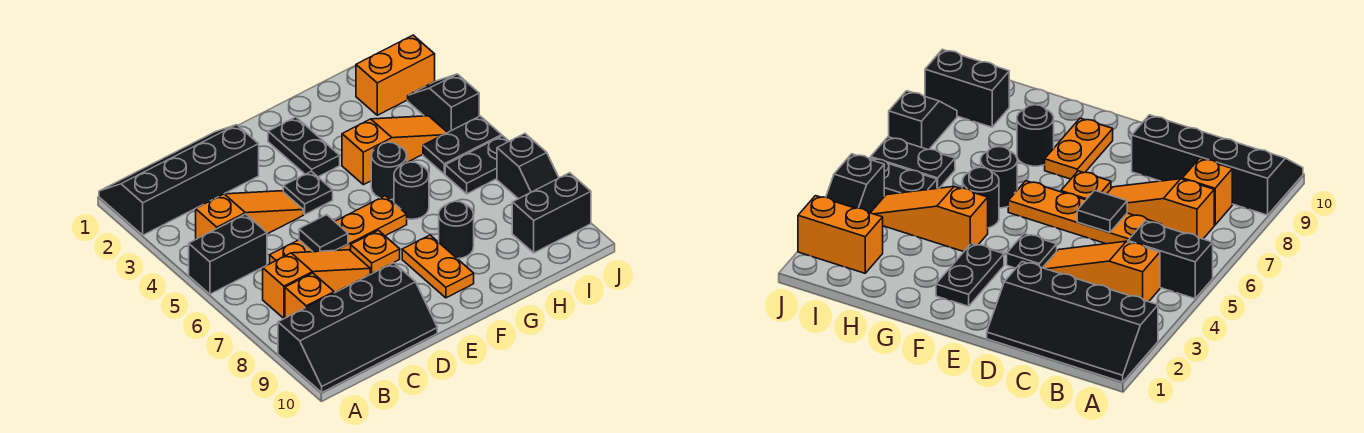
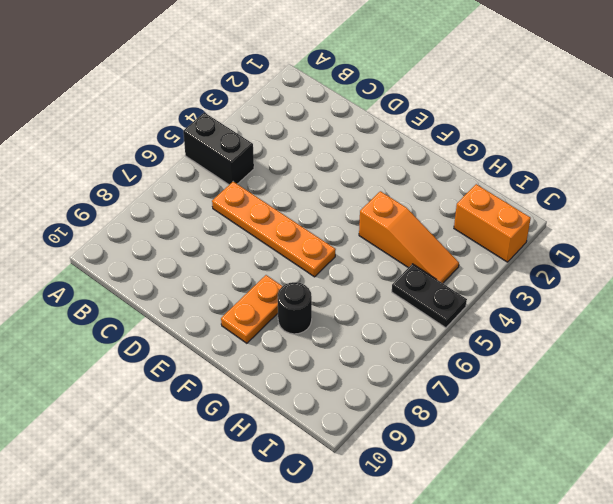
none -> black slope A1:D2 level 1 top 2
none -> black slope A9:D10 level 1 top 9
none -> orange slope B4:D4 level 1 top B

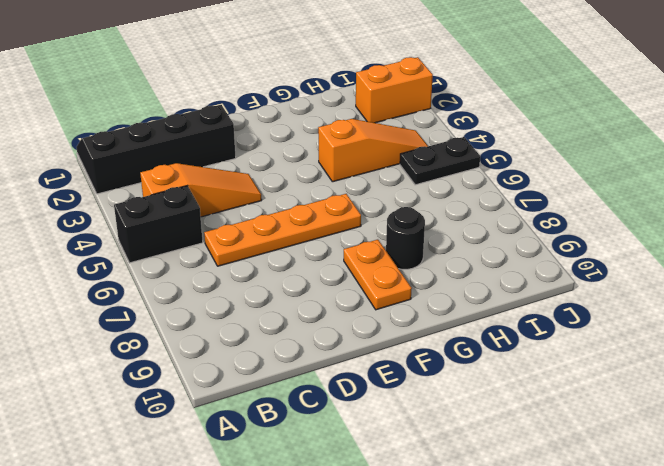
none -> black slope A9:D10 level 1 top 9
none -> orange slope B7:D7 level 1 top B
none -> orange brick B8 level 1

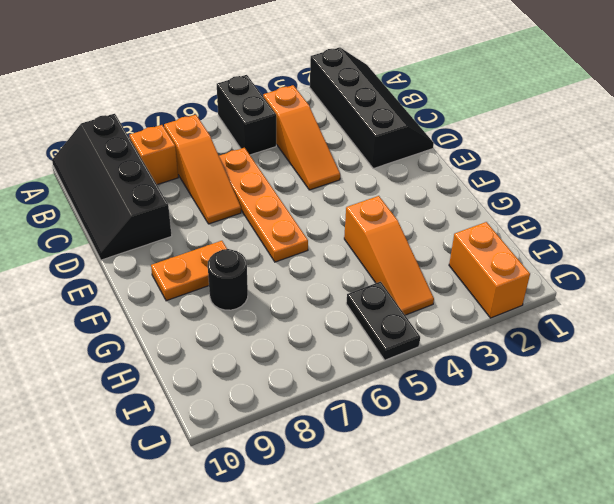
none -> black plate E4 level 1
none -> orange plate E7 level 1
none -> black plate F2:F3 level 1

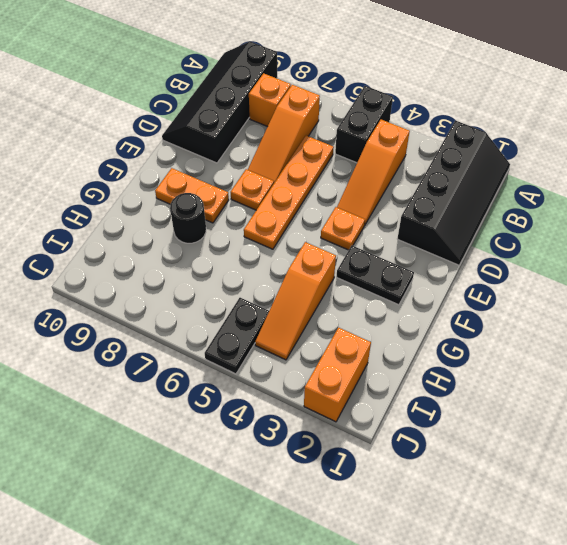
orange plate E4 level 1 -> black plate E4 level 1
none -> black round brick G5 level 1
none -> black round brick G6 level 1
none -> black plate I6:J6 level 1

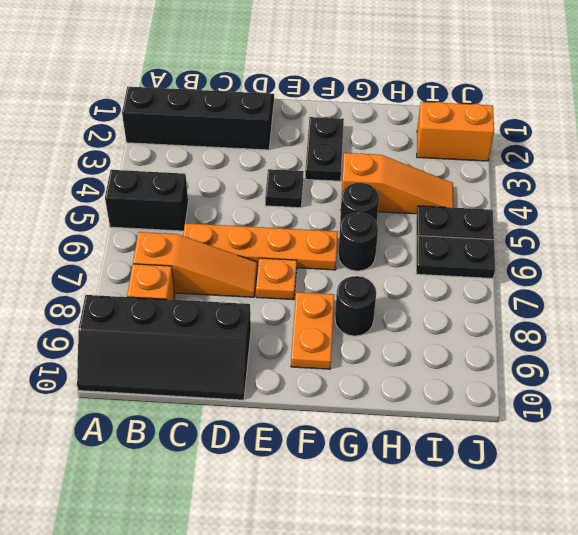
none -> orange slope B4:D4 level 1 top B
none -> black brick I9:J9 level 1
none -> black slope J3:J4 level 1 top 4

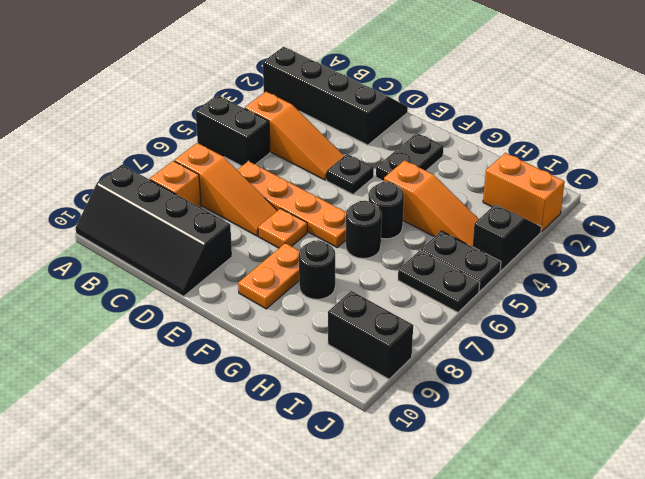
none -> black slope J7:J8 level 1 top 7
none -> black tile D6 level 2

